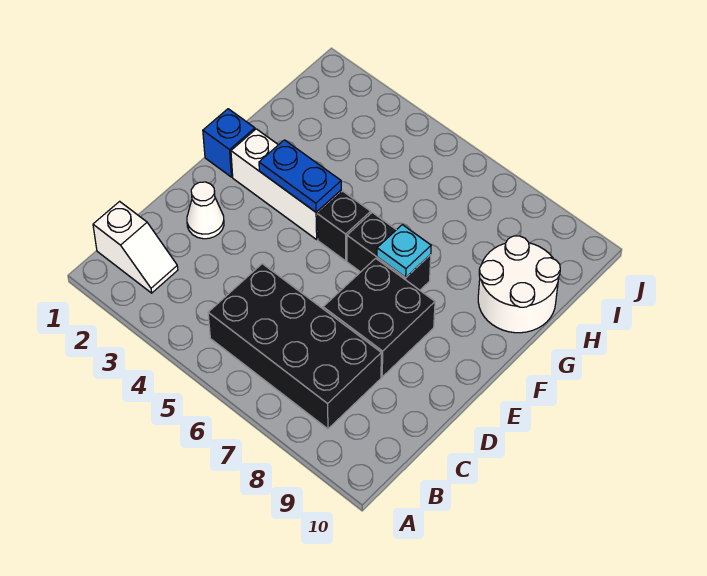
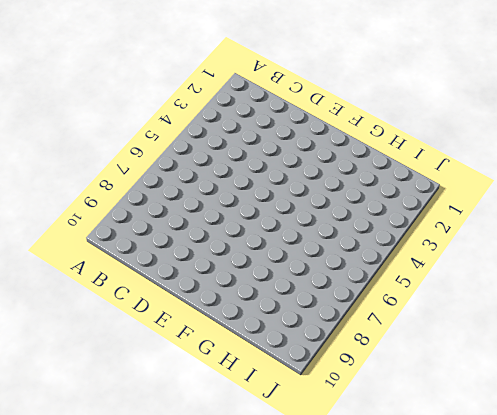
none -> white slope B1:B2 level 1 top 1
none -> black brick B5:C8 level 1

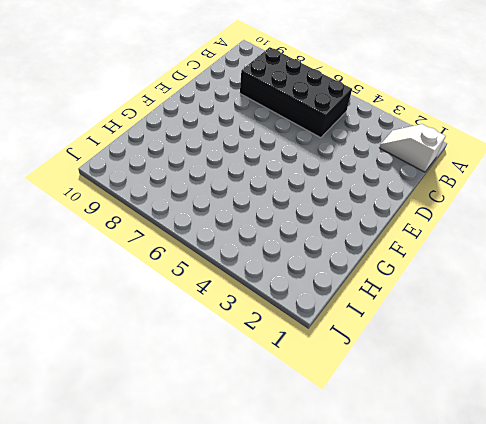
none -> white cone D2 level 1
none -> black brick D7:E8 level 1

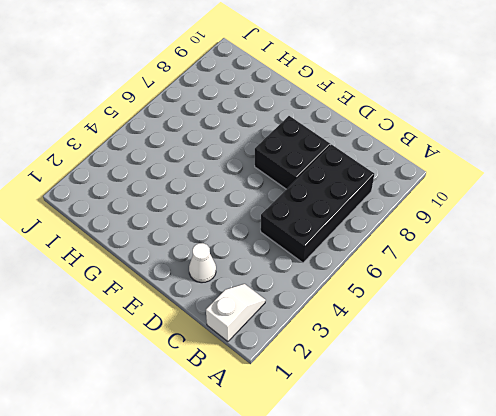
none -> blue brick F1 level 1
none -> white brick F2:F4 level 1

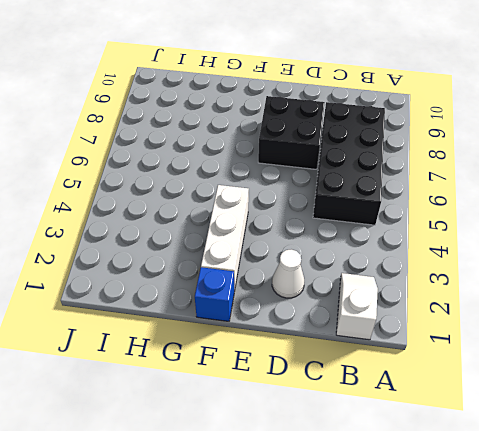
none -> black brick F5 level 1
none -> black brick F6:F7 level 1

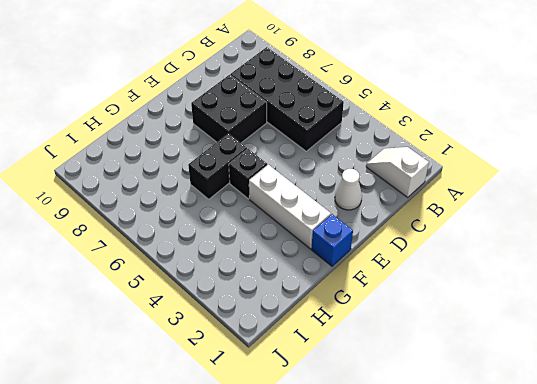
black brick F6:G6 level 1 -> black brick F6:F7 level 1
none -> white round brick G9:H10 level 1
none -> blue plate F3:F4 level 2

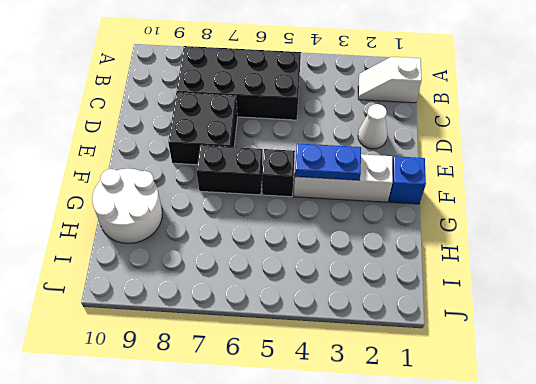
none -> cyan plate F7 level 2

